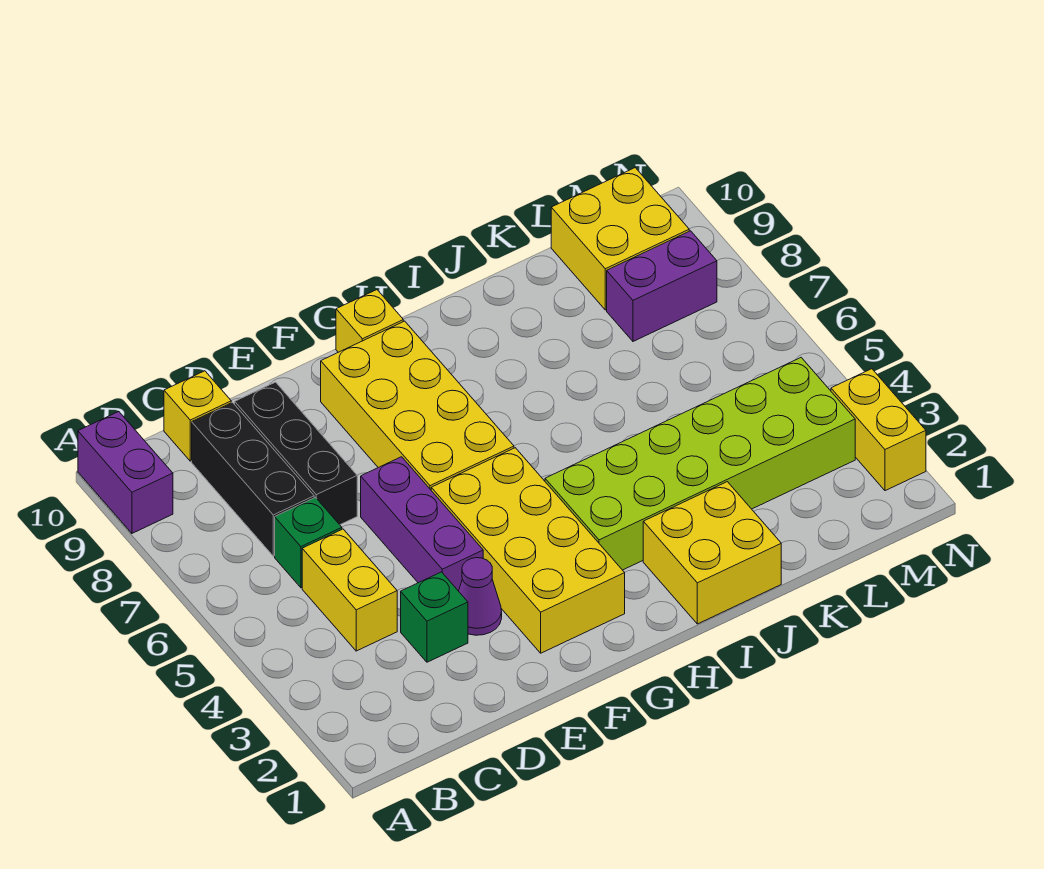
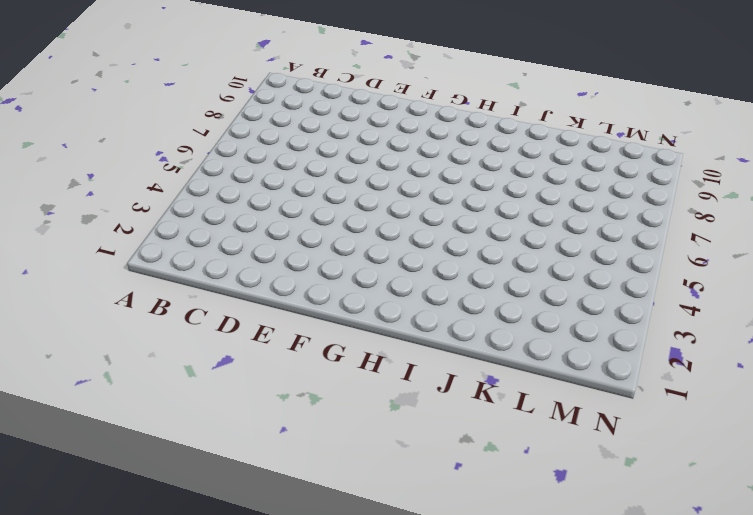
none -> purple brick A9:A10 level 1
none -> yellow brick C4:C5 level 1
none -> green brick C6 level 1

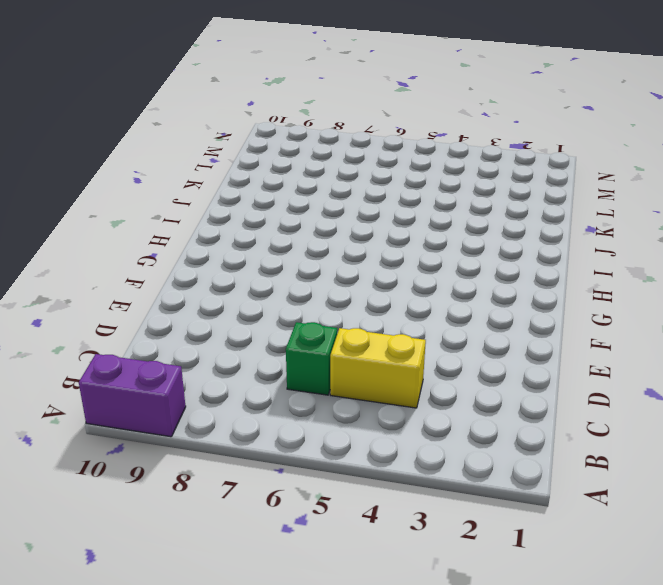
none -> black brick C7:C9 level 1
none -> yellow brick C10 level 1
none -> green brick D3 level 1

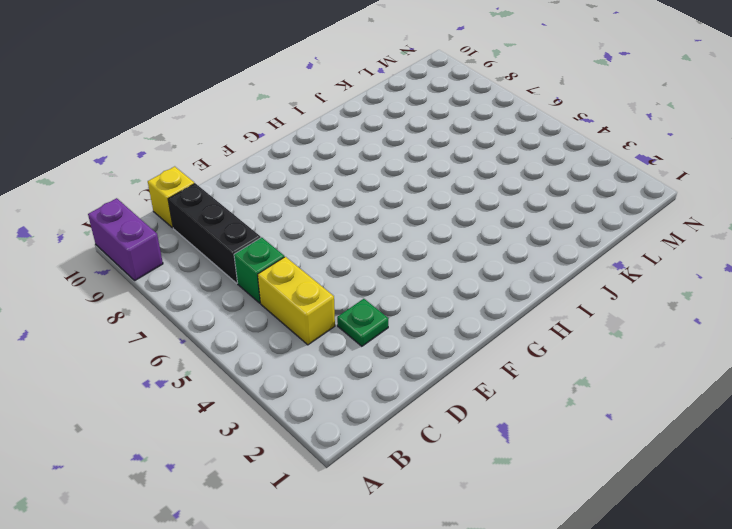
green plate D3 level 1 -> green brick D3 level 1
none -> black brick D7:D9 level 1
none -> purple cone E3 level 1
none -> purple brick E4:E6 level 1

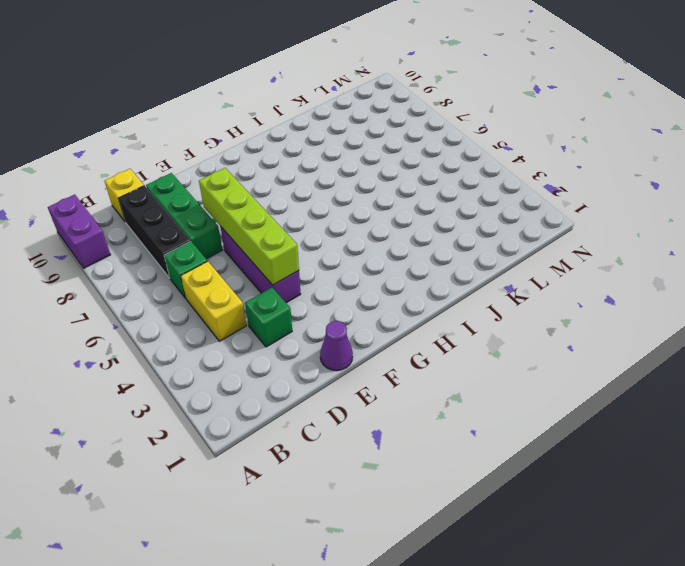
green brick D7:D9 level 1 -> black brick D7:D9 level 1
purple cone E1 level 1 -> purple cone E3 level 1
lime brick E4:E7 level 2 -> none
none -> yellow brick F2:G5 level 1
none -> yellow brick F6:G9 level 1
none -> yellow brick G10 level 1

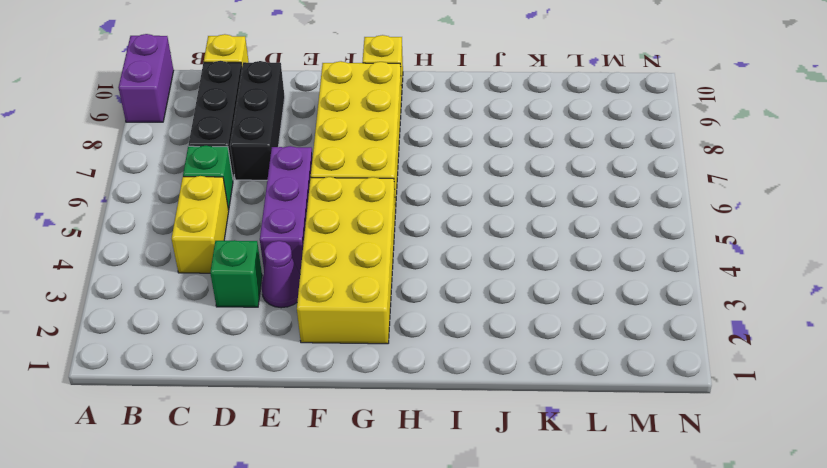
none -> lime brick H3:M4 level 1
none -> yellow brick I1:J2 level 1
none -> purple brick L8:M8 level 1

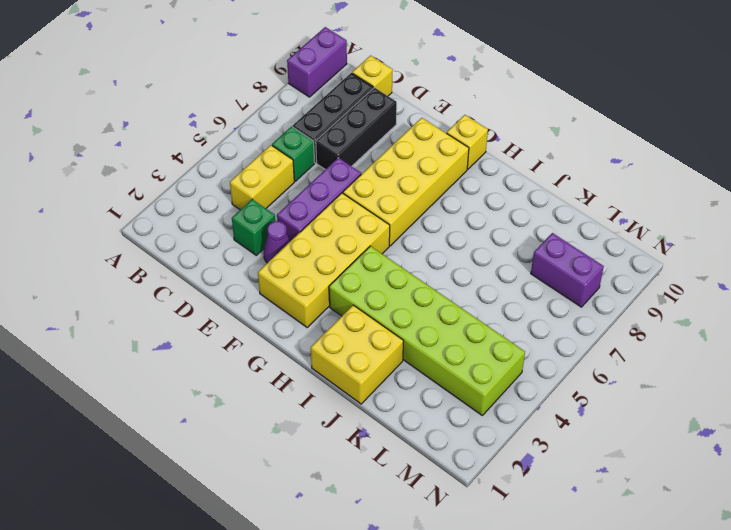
none -> yellow brick L9:M10 level 1
none -> yellow brick N2:N3 level 1

